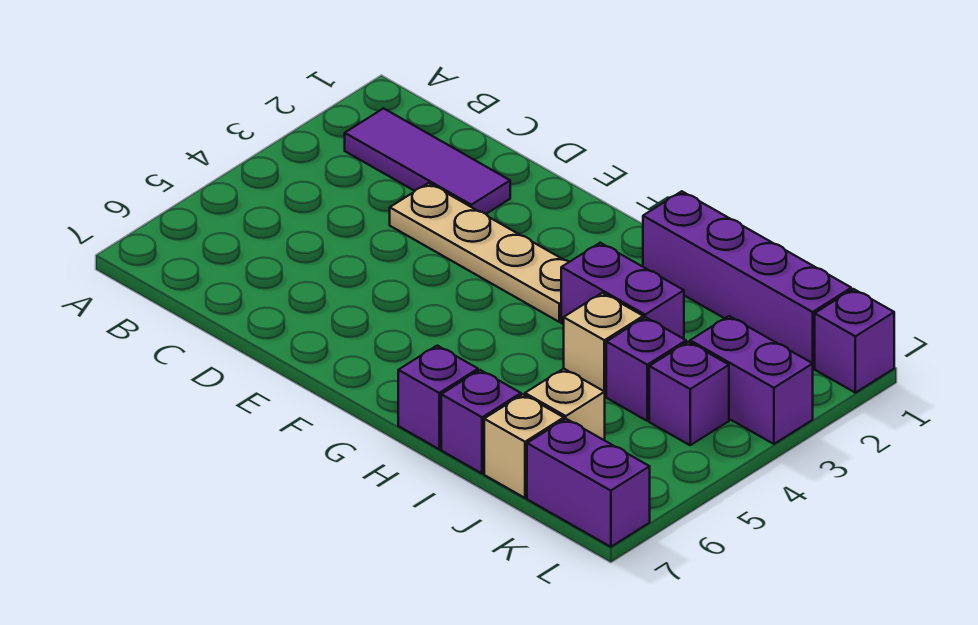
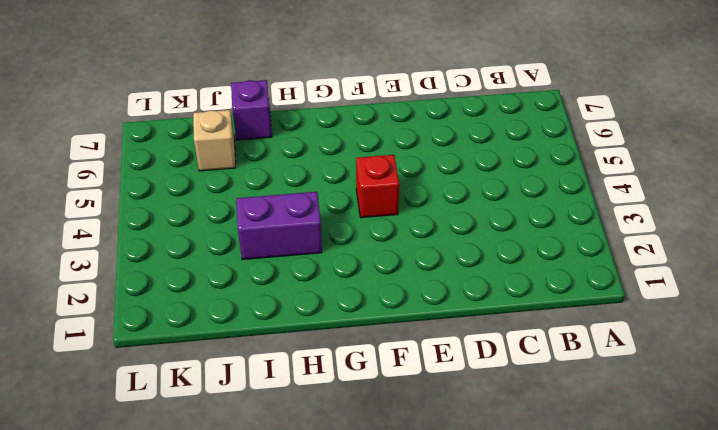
red brick F4 level 1 -> none
none -> purple tile B2:D2 level 1
none -> tan plate D3:G3 level 1
none -> purple brick H1:K1 level 1

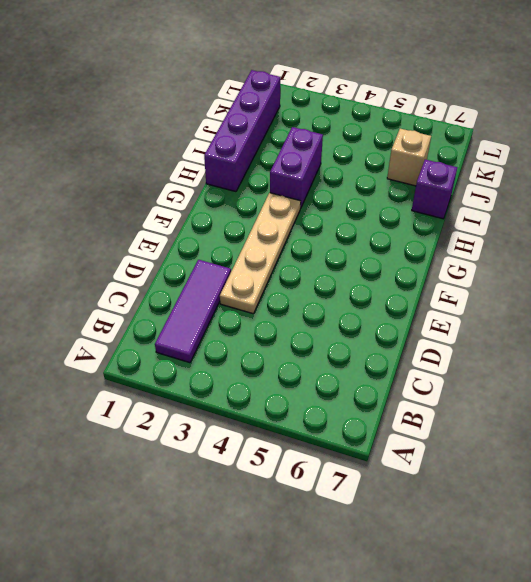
none -> purple brick H7 level 1
none -> tan brick I4 level 1
none -> purple brick J4 level 1

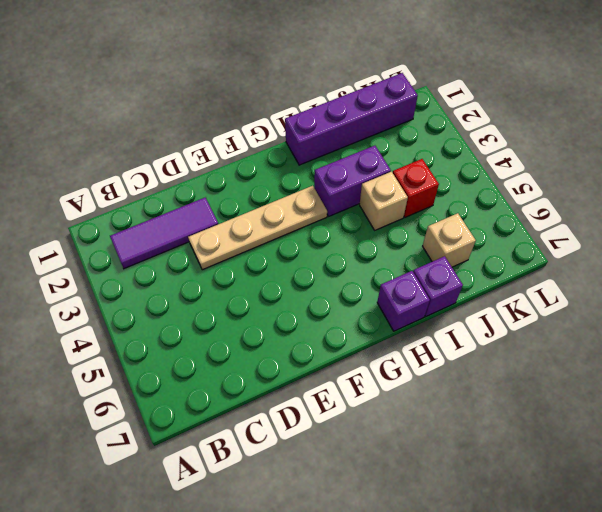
red brick J4 level 1 -> purple brick J4 level 1
none -> tan brick J7 level 1
none -> purple brick K3:L3 level 1
none -> purple brick K4 level 1

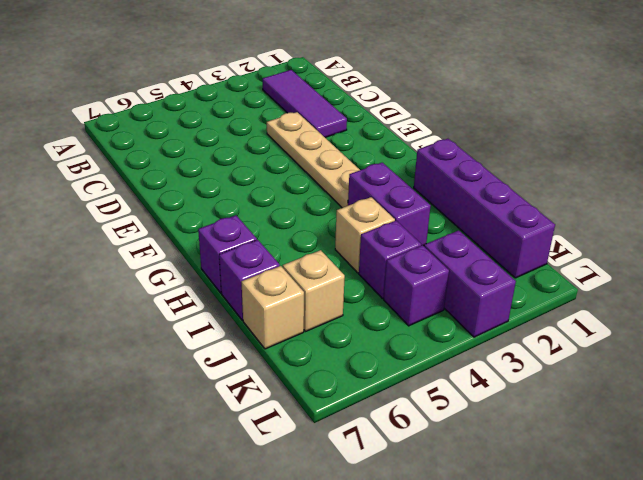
none -> purple brick K7:L7 level 1
none -> purple brick L1 level 1

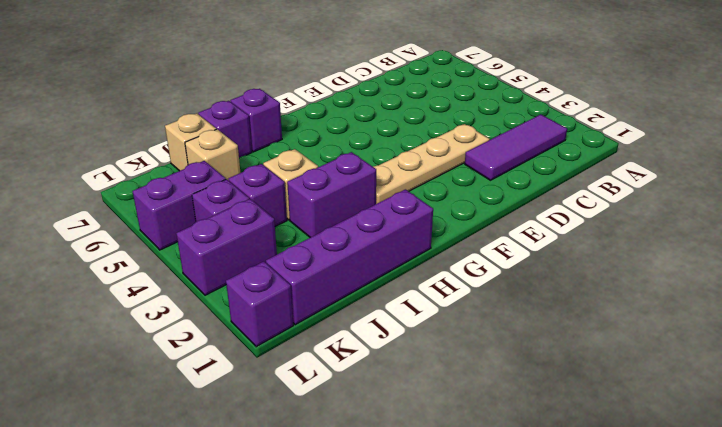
purple brick K5:L5 level 1 -> purple brick K7:L7 level 1

